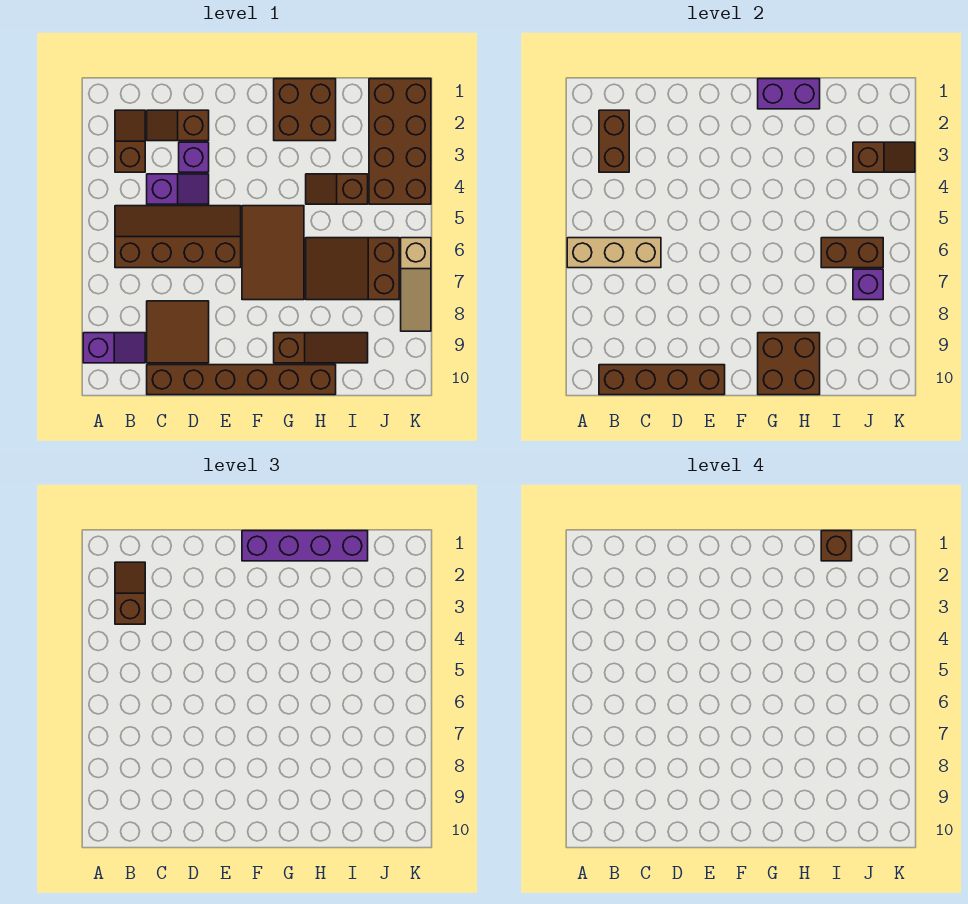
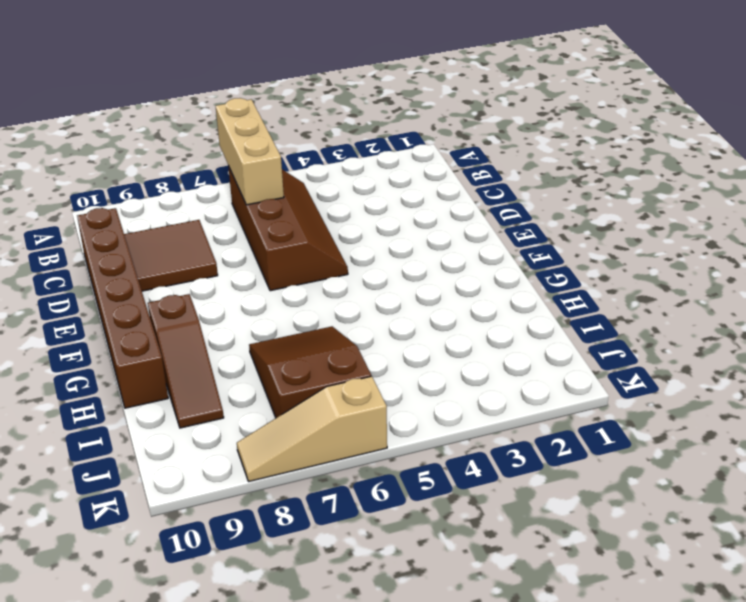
none -> purple slope A9:B9 level 1 top A
none -> brown slope B2:B3 level 1 top 3
none -> brown slope C2:D2 level 1 top D

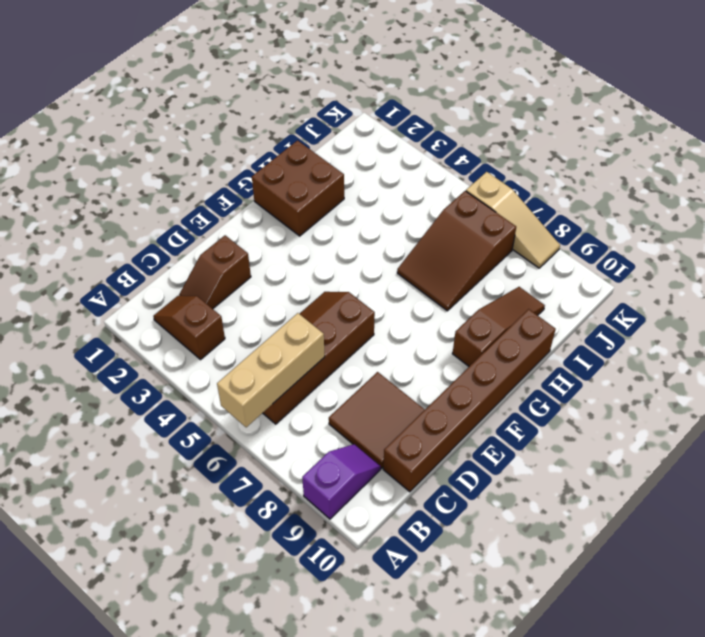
none -> purple slope C4:D4 level 1 top C
none -> purple brick D3 level 1
none -> brown tile F5:G7 level 1

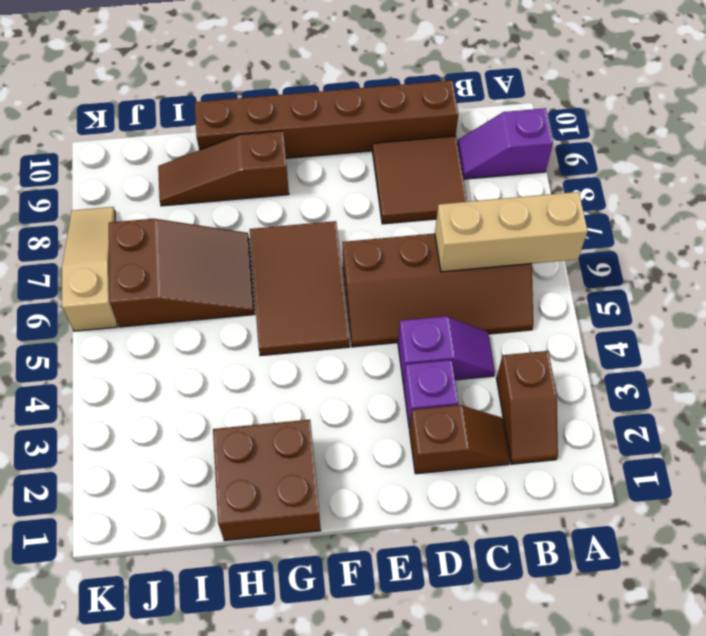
purple slope C4:D4 level 1 top D -> purple slope C4:D4 level 1 top C
none -> brown slope H4:I4 level 1 top I
none -> brown brick J1:K4 level 1
none -> brown brick B2:B3 level 2

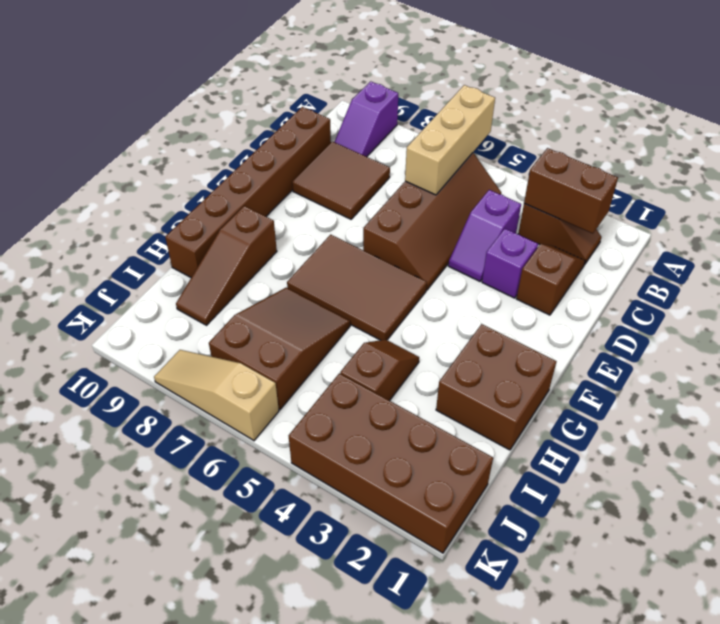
none -> brown brick B10:E10 level 2
none -> purple brick G1:H1 level 2
none -> brown brick G9:H10 level 2

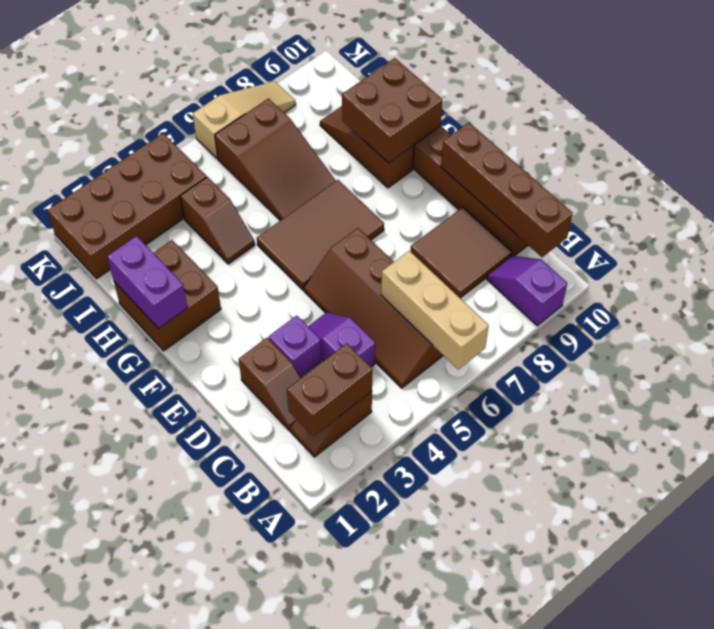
none -> brown brick I6:J6 level 2
none -> brown slope J3:K3 level 2 top J
none -> purple brick J7 level 2

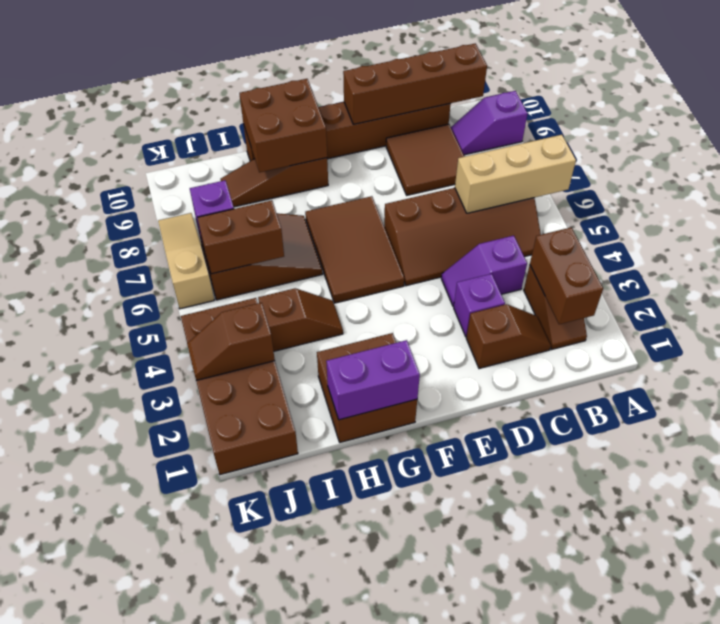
none -> brown slope B2:B3 level 3 top 3
none -> purple brick F1:I1 level 3
none -> brown brick I1 level 4

